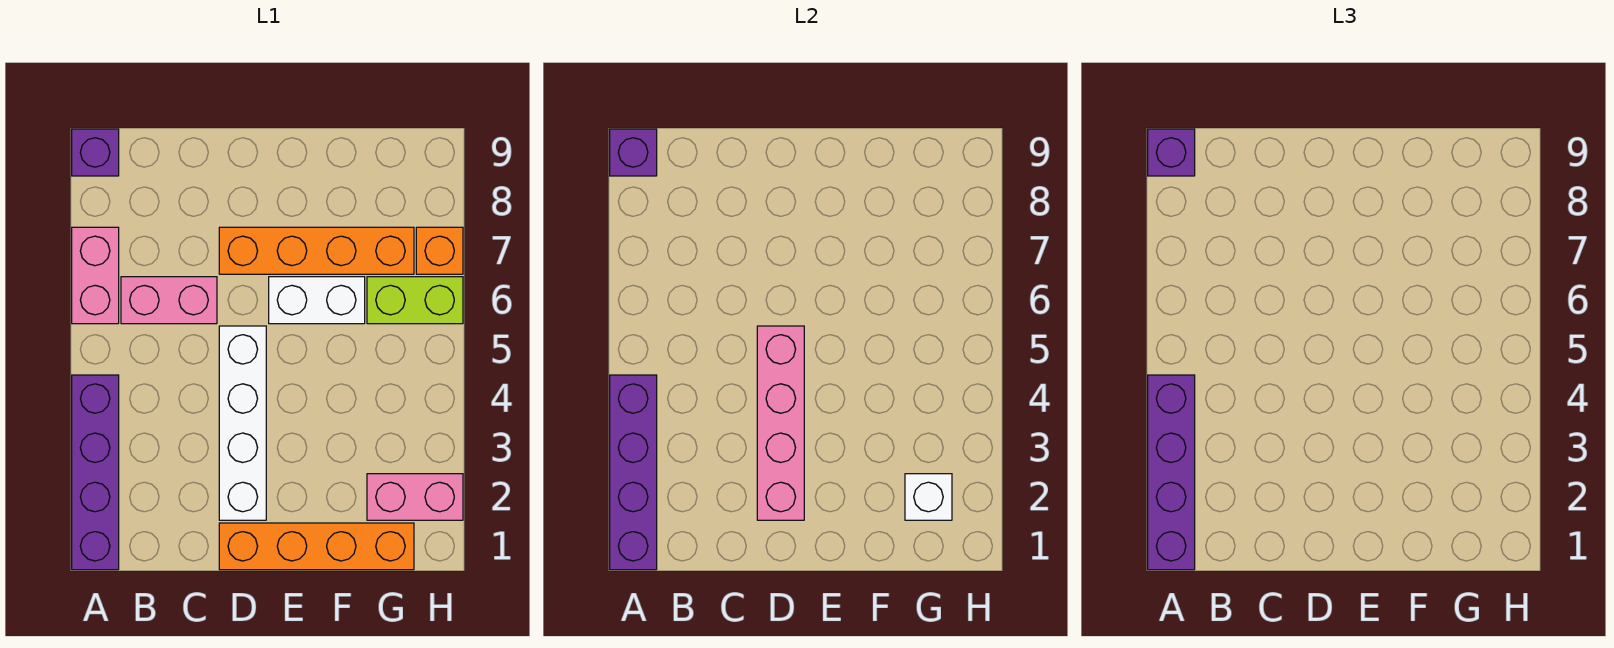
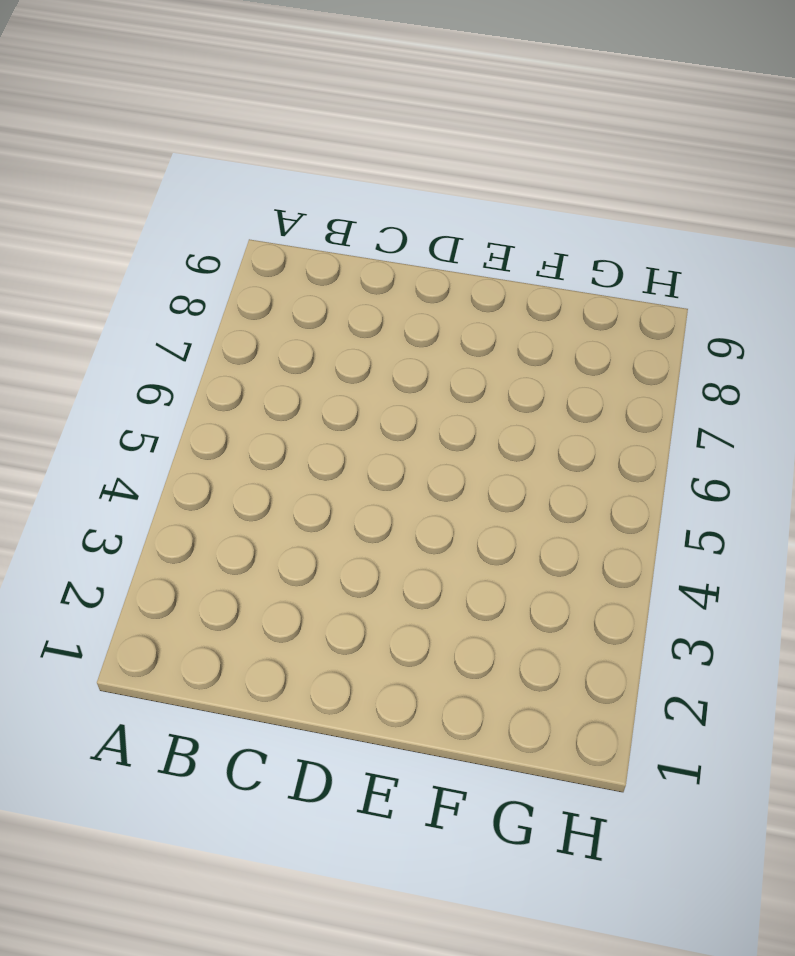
none -> purple brick A1:A4 level 1
none -> pink brick A6:A7 level 1
none -> purple brick A9 level 1

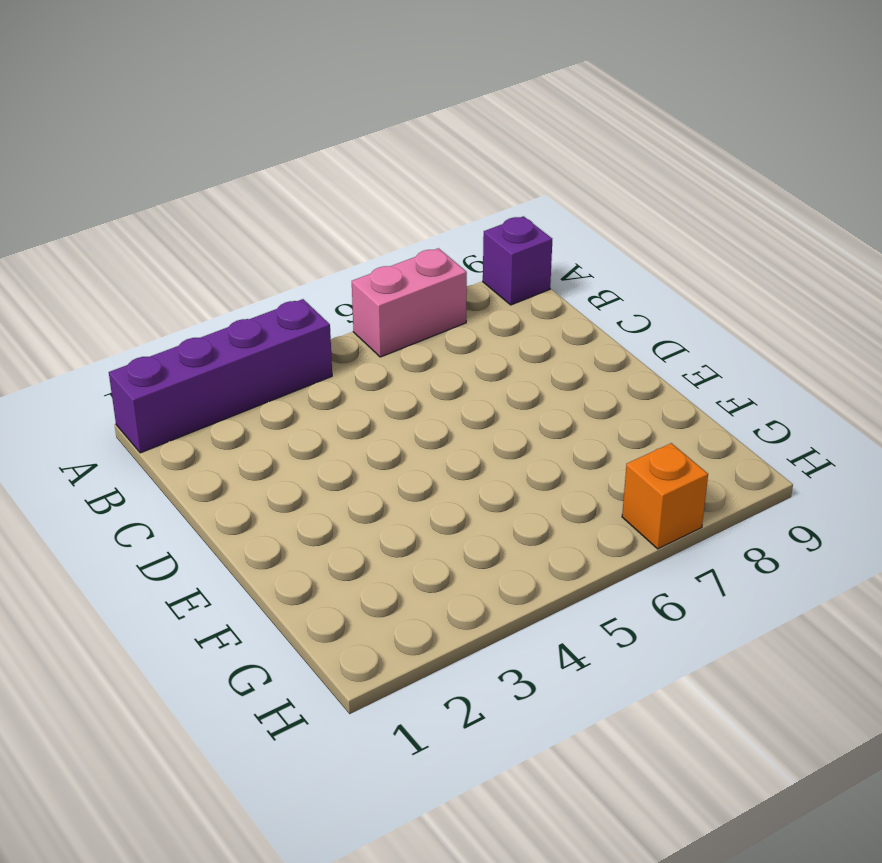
none -> pink brick B6:C6 level 1
none -> orange brick D1:G1 level 1
none -> white brick D2:D5 level 1

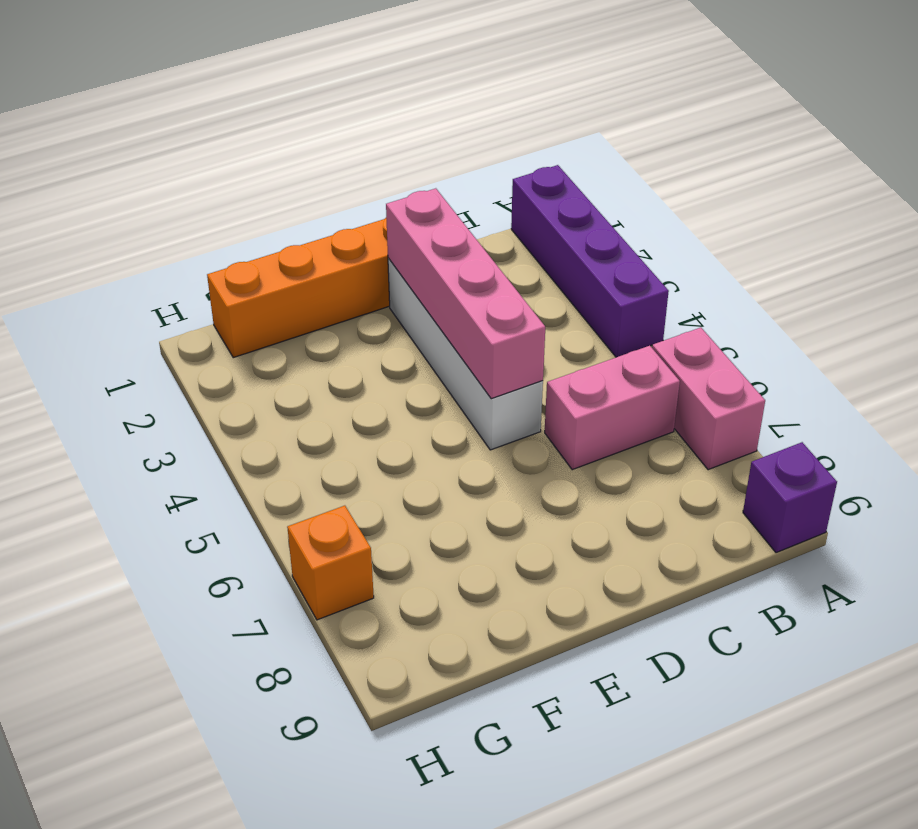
none -> orange brick D7:G7 level 1
none -> white brick E6:F6 level 1
none -> pink brick G2:H2 level 1

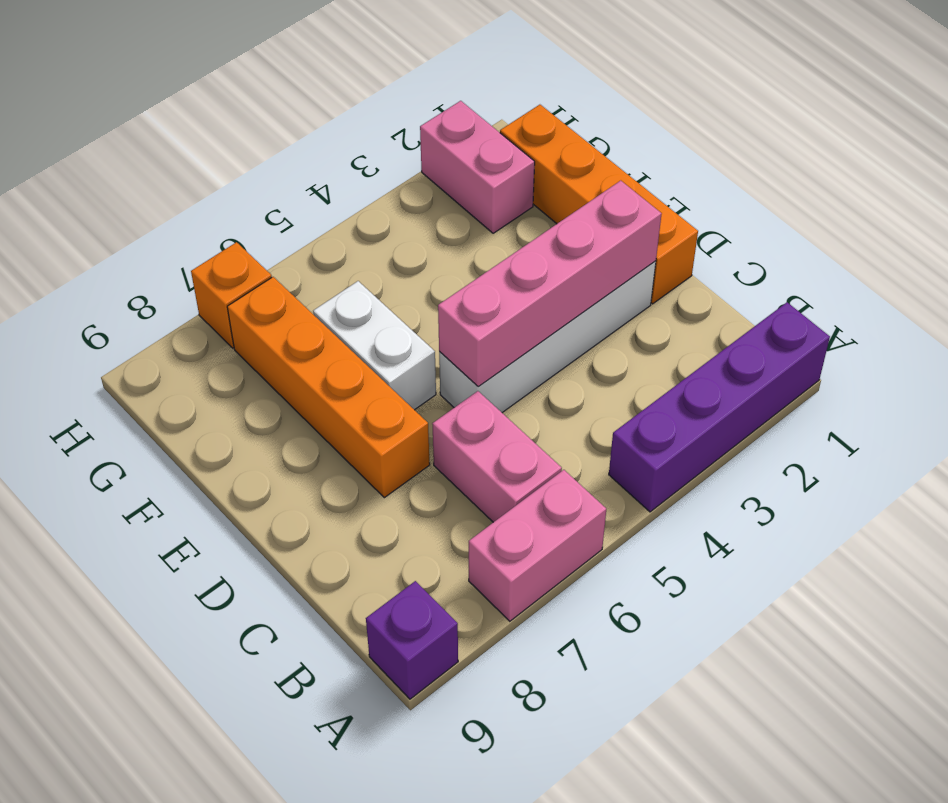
none -> lime brick G6:H6 level 1
none -> purple brick A1:A4 level 2
none -> purple brick A9 level 2

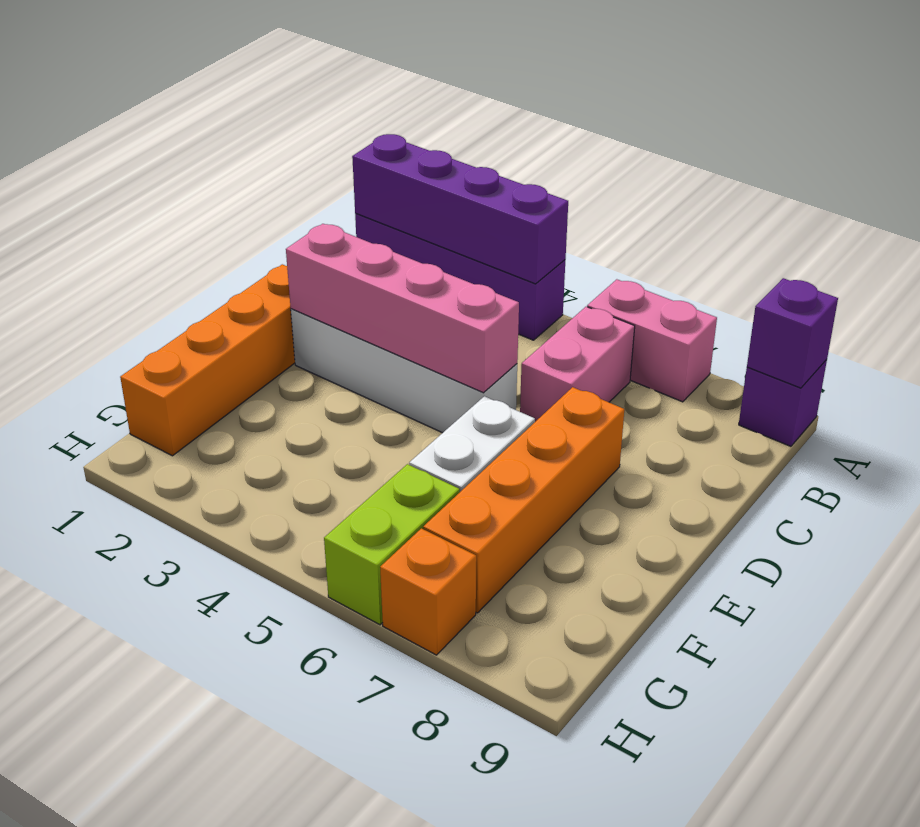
none -> pink brick G2:H2 level 1
none -> white brick G2 level 2
none -> purple brick A1:A4 level 3

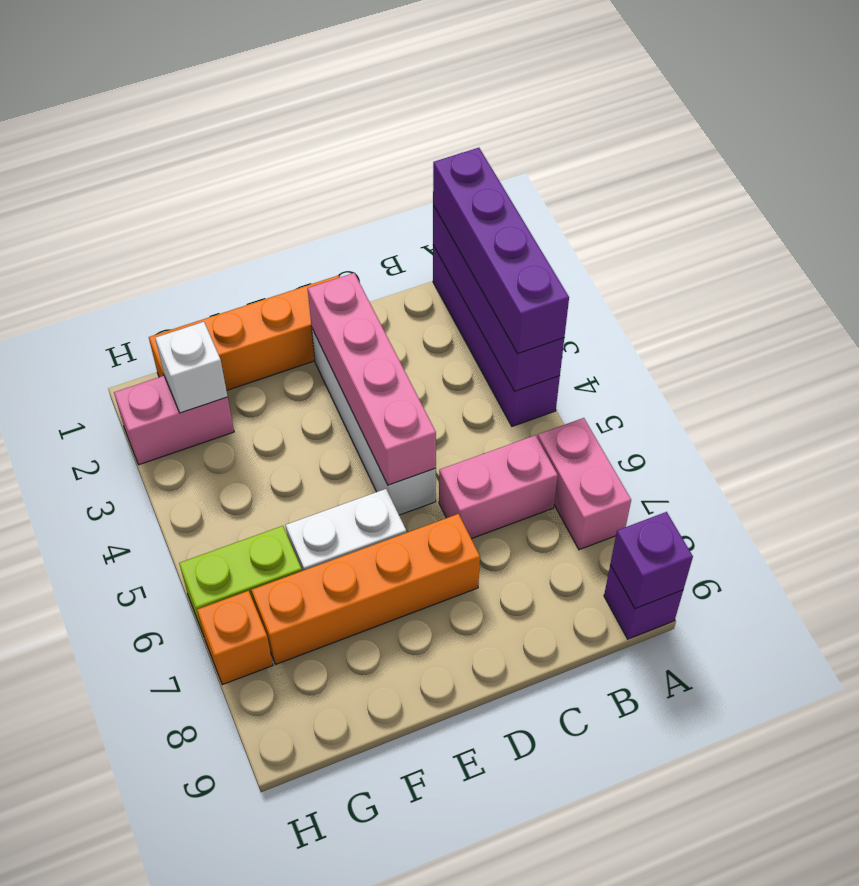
none -> purple brick A9 level 3

